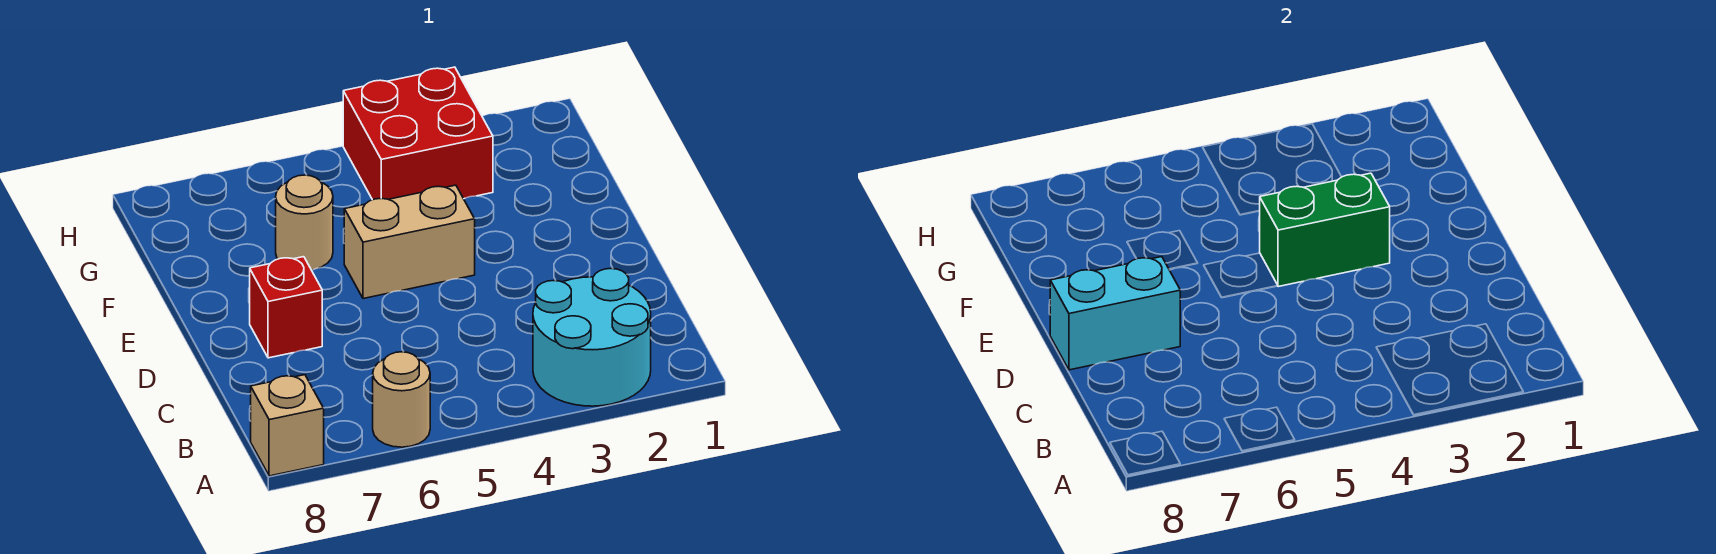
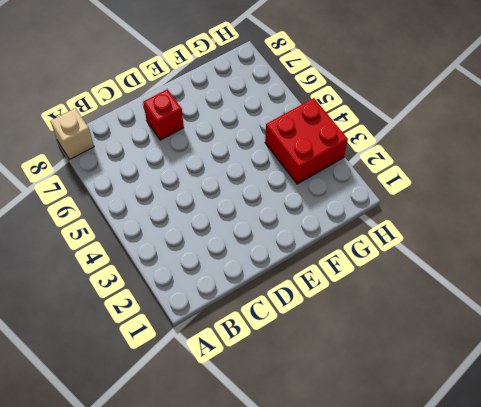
none -> cyan round brick A2:B3 level 1
none -> tan round brick A6 level 1

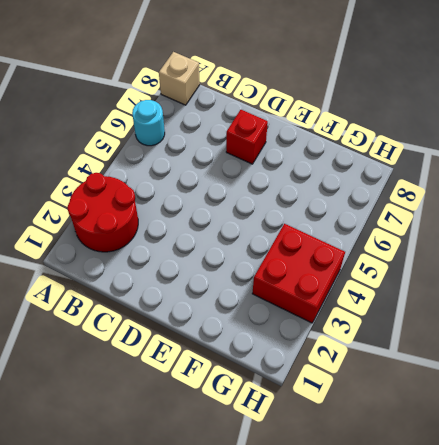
red round brick A2:B3 level 1 -> cyan round brick A2:B3 level 1
cyan round brick A6 level 1 -> tan round brick A6 level 1
none -> tan brick E4:E5 level 1
none -> tan round brick F6 level 1

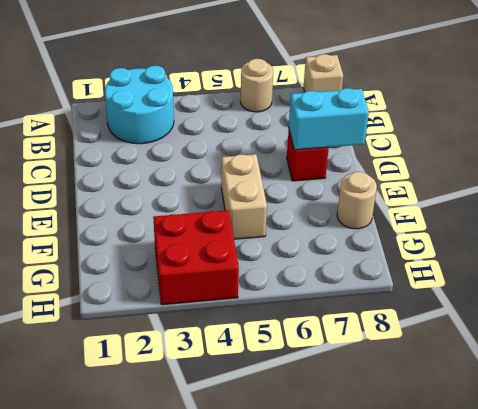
tan brick E5:F5 level 1 -> tan brick E4:E5 level 1
tan round brick F8 level 1 -> tan round brick F6 level 1
none -> green brick E3:E4 level 2

